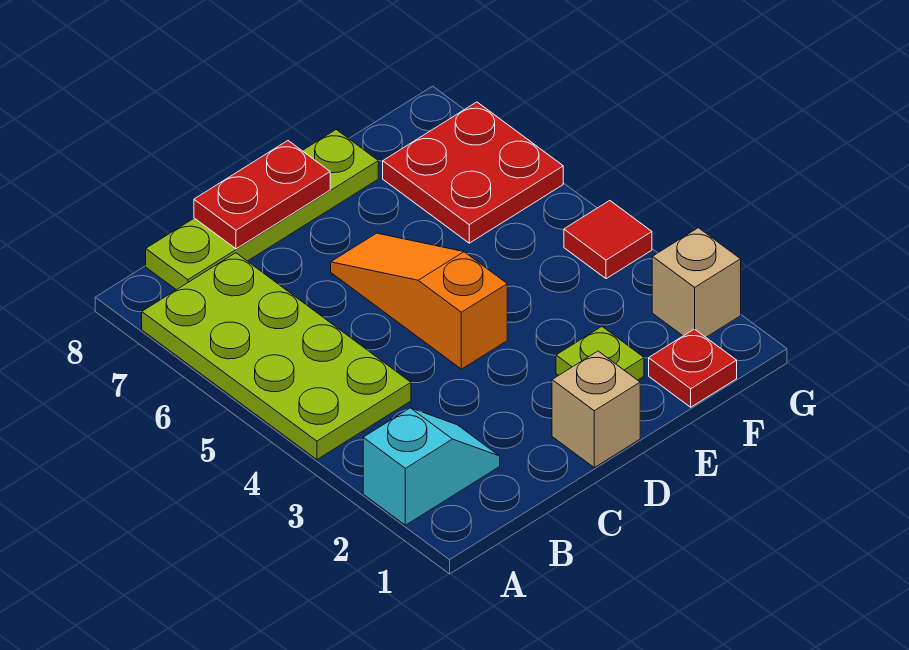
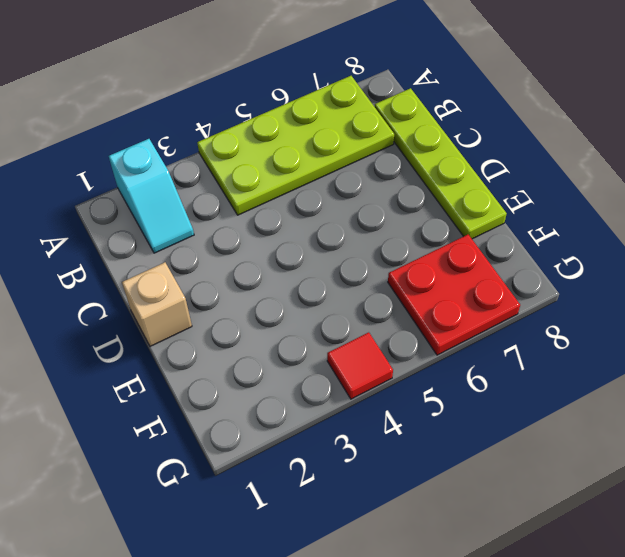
none -> orange slope D4:D6 level 1 top 4
none -> lime plate E2 level 1

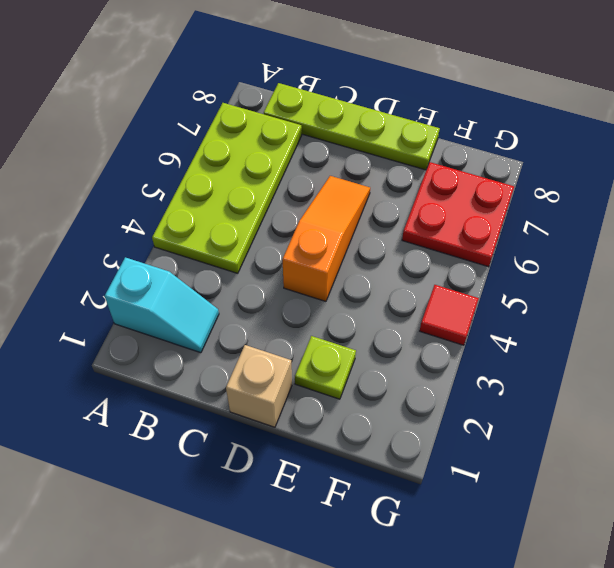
none -> red plate F1 level 1
none -> tan brick G2 level 1

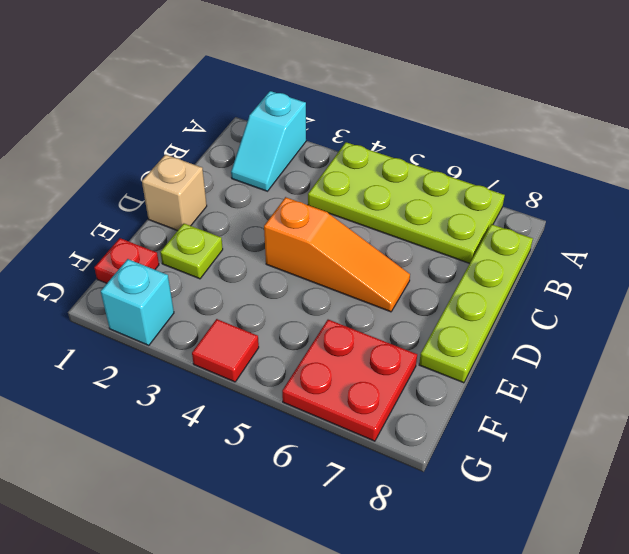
cyan brick G2 level 1 -> tan brick G2 level 1
none -> red plate C8:D8 level 2

